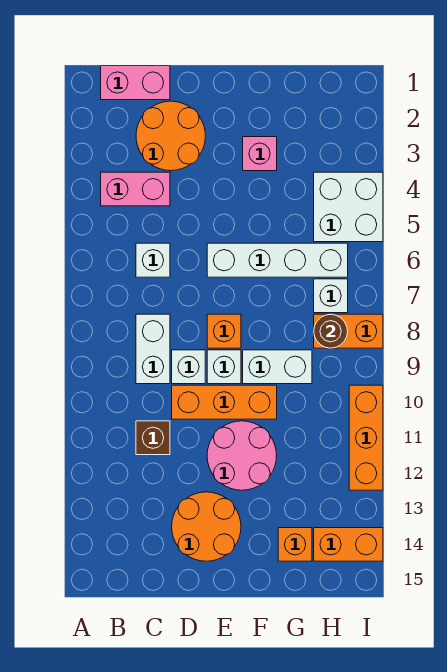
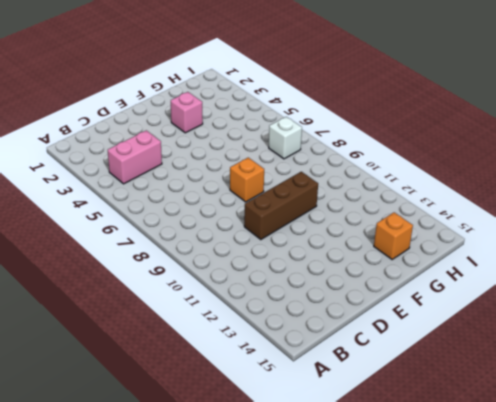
brown brick D10:F10 level 1 -> orange brick D10:F10 level 1
none -> pink brick B1:C1 level 1
none -> orange round brick C2:D3 level 1
none -> white brick C6 level 1

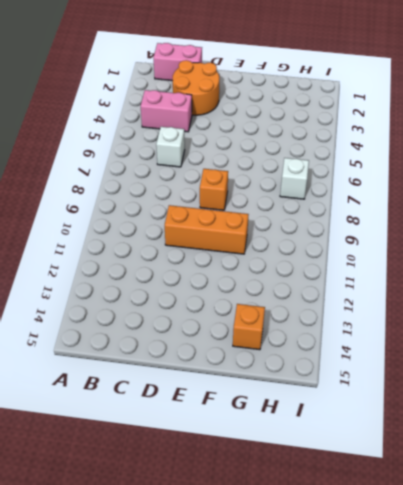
none -> white brick C8:C9 level 1
none -> brown brick C11 level 1
none -> white brick D9 level 1

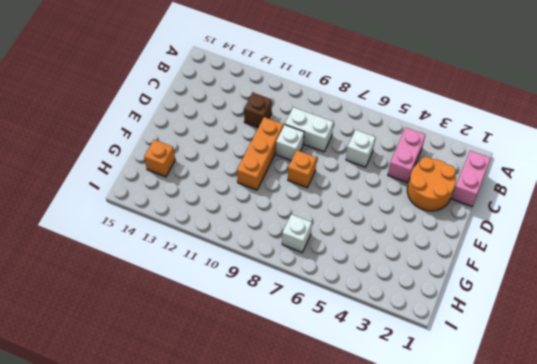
none -> orange round brick D13:E14 level 1
none -> white brick E6:H6 level 1
none -> white brick E9 level 1

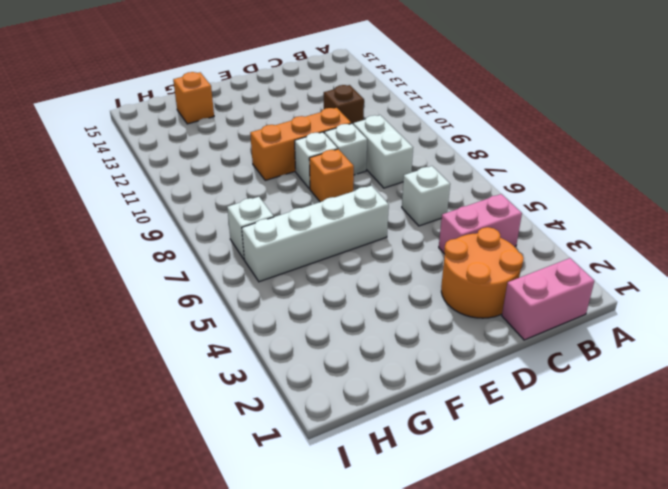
none -> orange round brick D13:E14 level 1
none -> pink round brick E11:F12 level 1
none -> pink brick F3 level 1

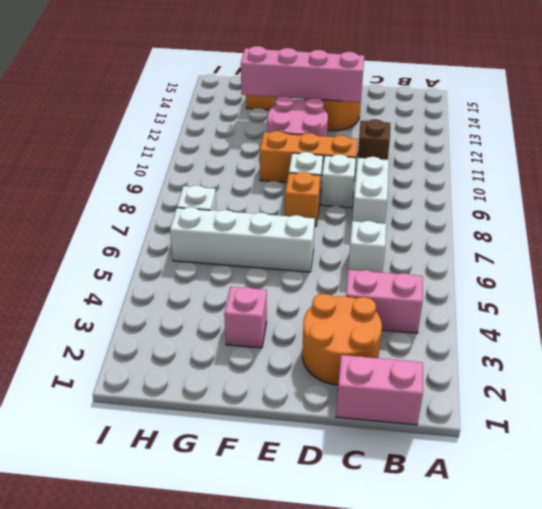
pink brick D13:G13 level 2 -> none
none -> white brick F9:G9 level 1
none -> white brick H4:I5 level 1
none -> orange brick H8:I8 level 1

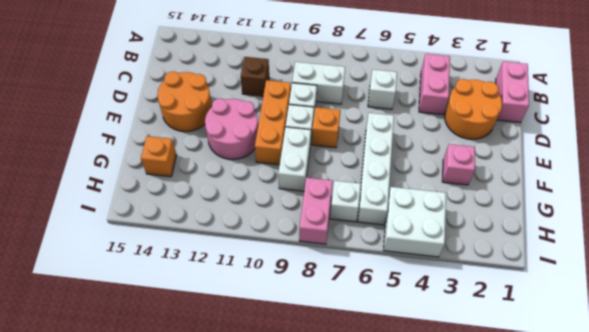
pink brick H8:I8 level 1 -> orange brick H8:I8 level 1
none -> orange brick H14:I14 level 1
none -> orange brick I10:I12 level 1
none -> brown round brick H8 level 2

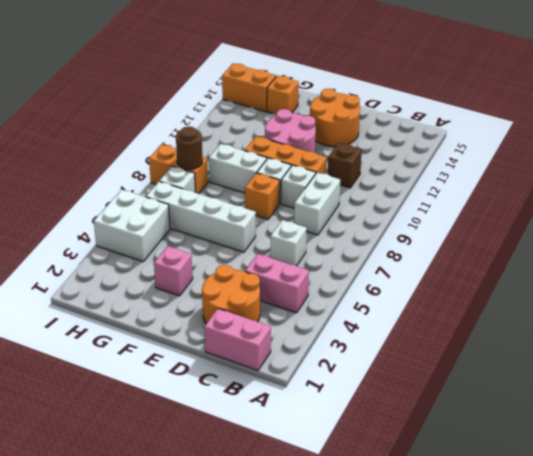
none -> orange brick I10:I12 level 1

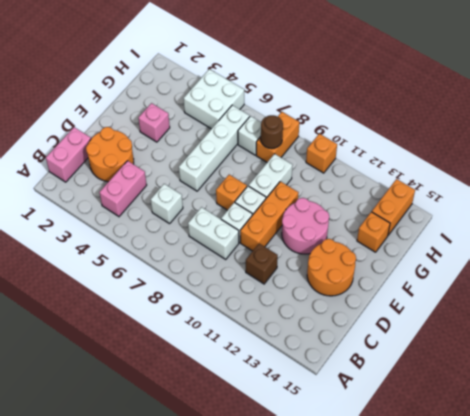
orange brick I10 level 1 -> orange brick I10:I12 level 1

